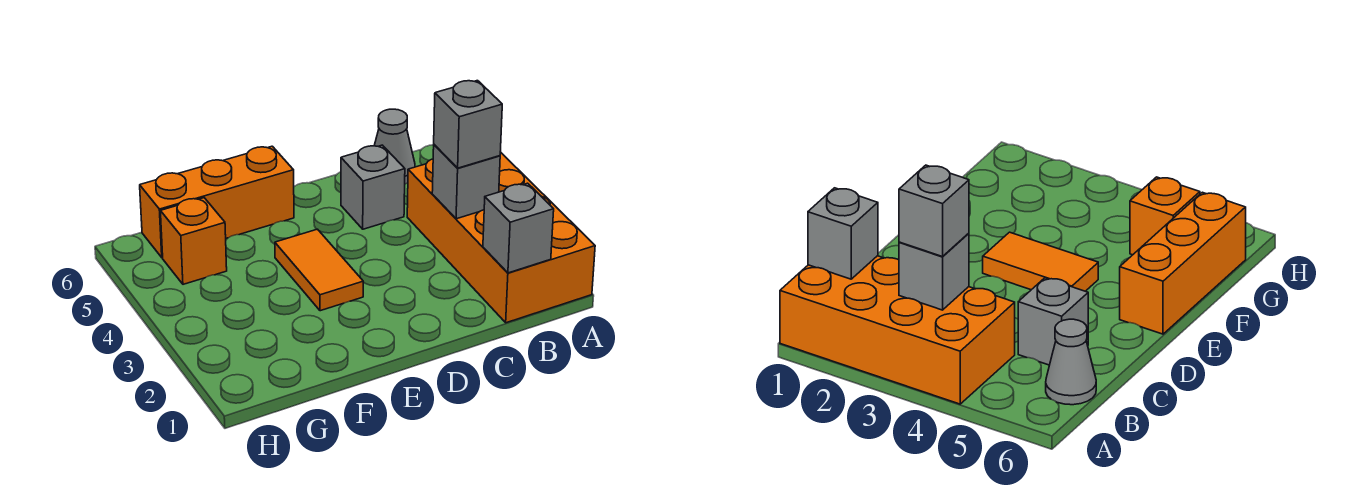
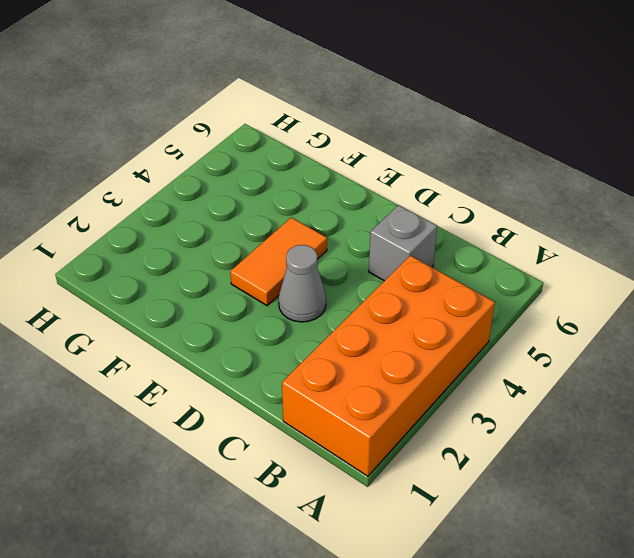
grey cone D3 level 1 -> grey cone B6 level 1
none -> orange brick E6:G6 level 1
none -> orange brick G5 level 1

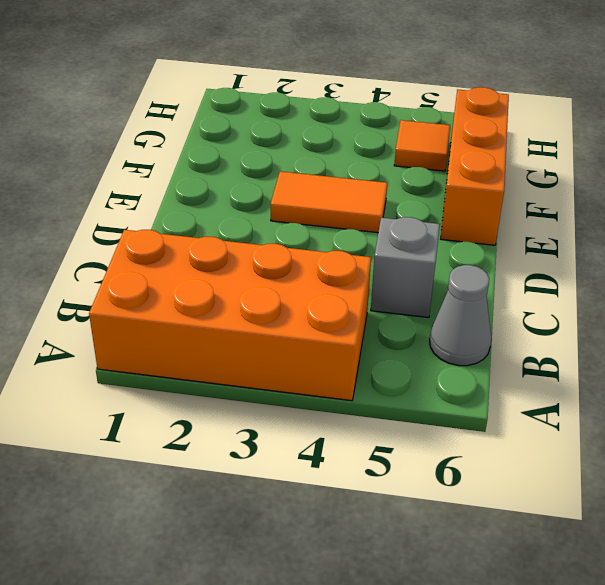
orange tile G5 level 1 -> orange brick G5 level 1
none -> grey brick B1 level 2
none -> grey brick B3 level 2

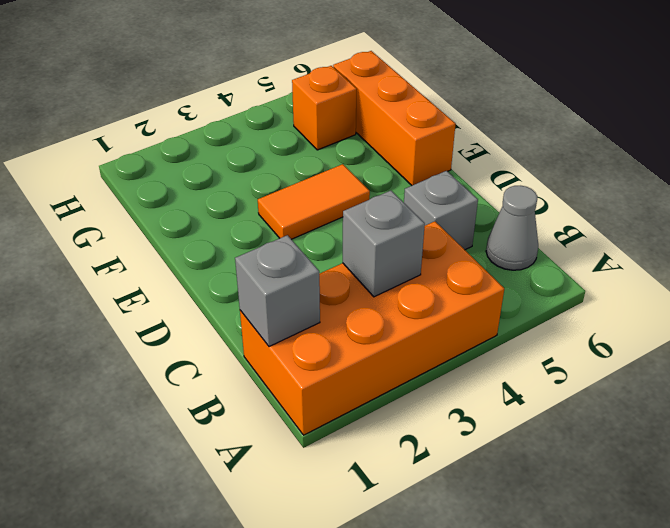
none -> grey brick B3 level 3

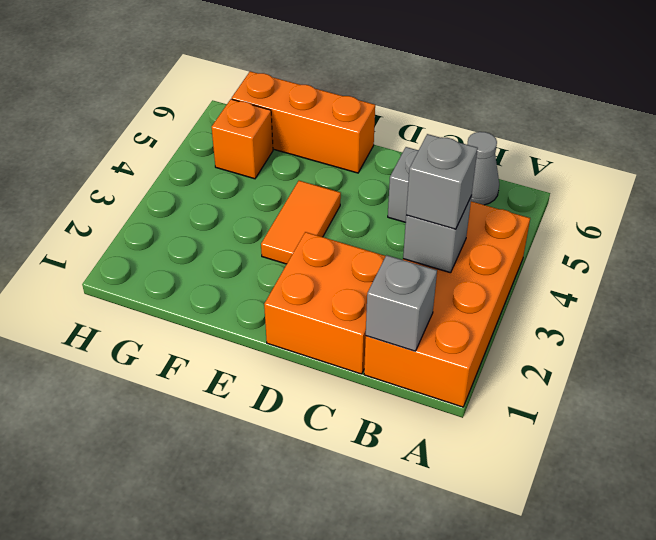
orange brick C1:D2 level 1 -> none

